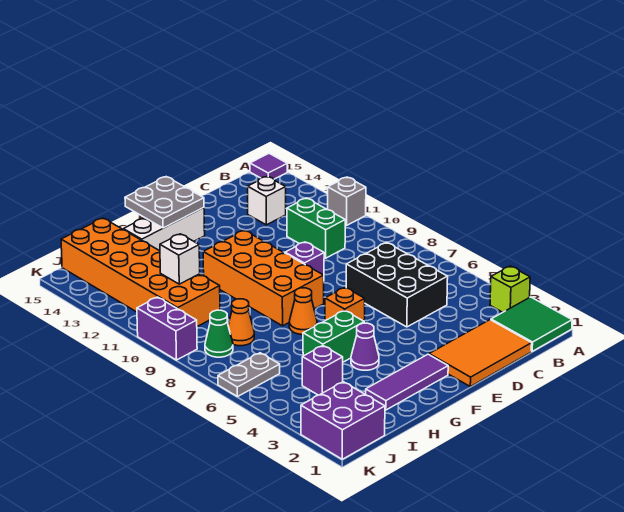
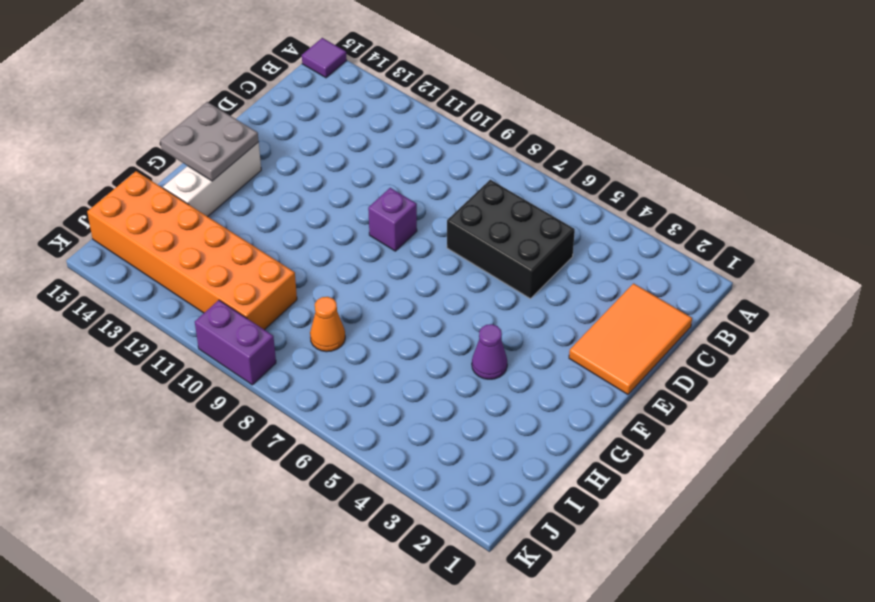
none -> green tile A1:B2 level 1
none -> lime brick A3 level 1
none -> grey brick A11 level 1

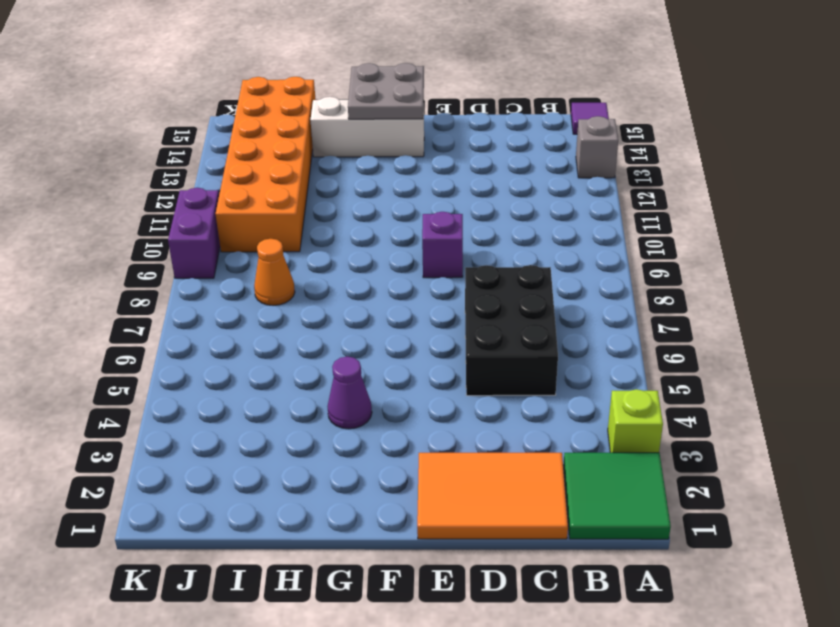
grey brick A13 level 1 -> grey brick A11 level 1
none -> green brick C10:C11 level 1
none -> white brick C13 level 1
none -> purple tile F2:H2 level 1

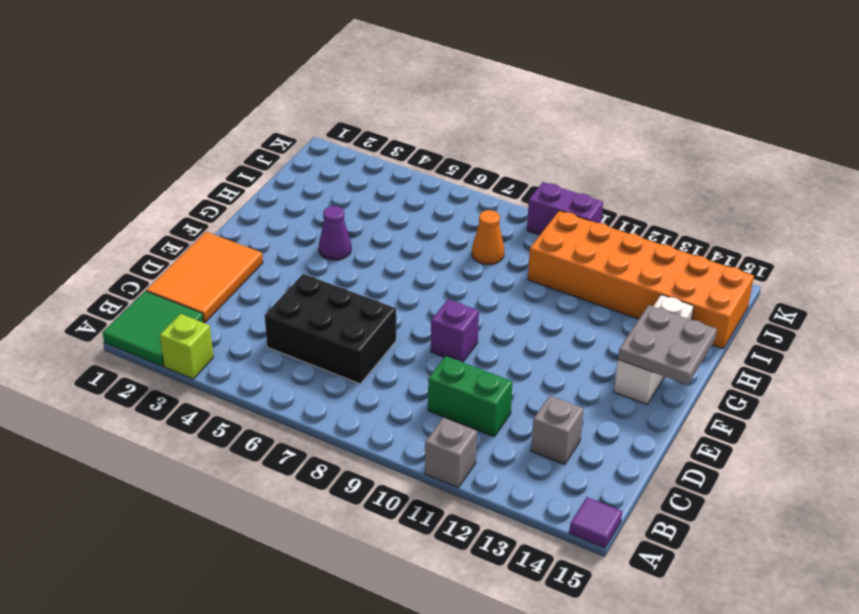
grey brick C13 level 1 -> white brick C13 level 1
none -> purple tile F2:H2 level 1
none -> orange brick F6 level 1
none -> orange brick F8:G11 level 1

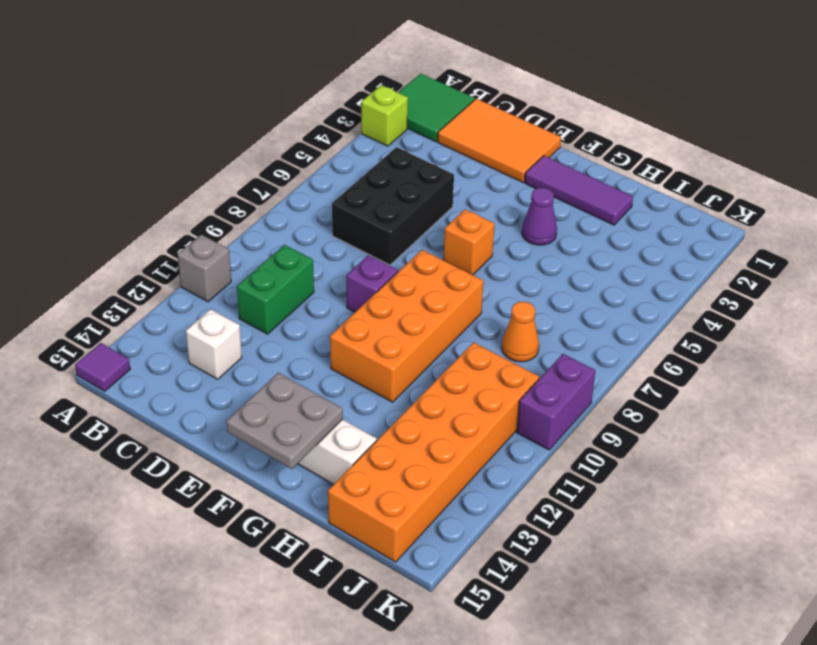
none -> green brick G5:H5 level 1
none -> orange cone G7 level 1
none -> purple brick I4 level 1

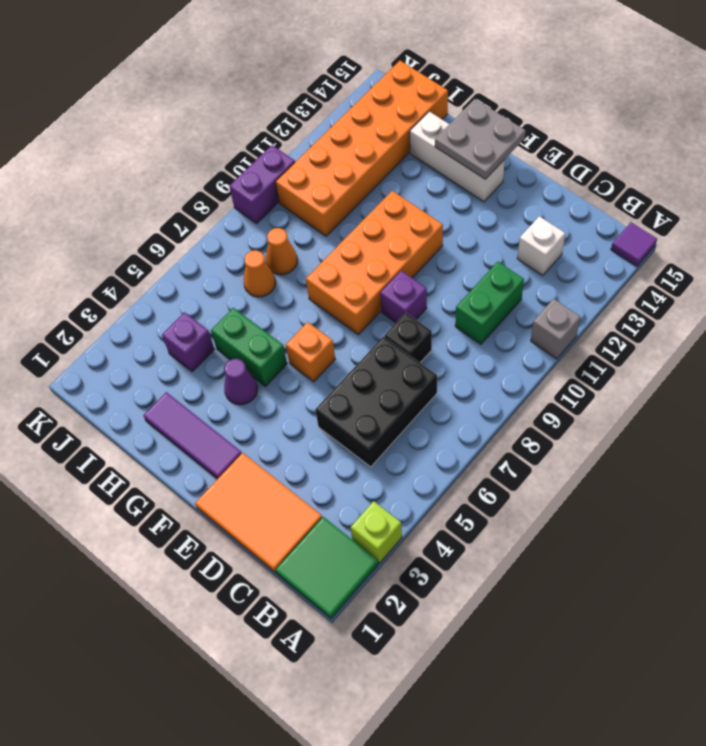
black brick D8 level 1 -> none
orange cone I7 level 1 -> orange cone G7 level 1
none -> purple brick J1:K2 level 1
none -> grey plate J6:K6 level 1
none -> green cone J8 level 1

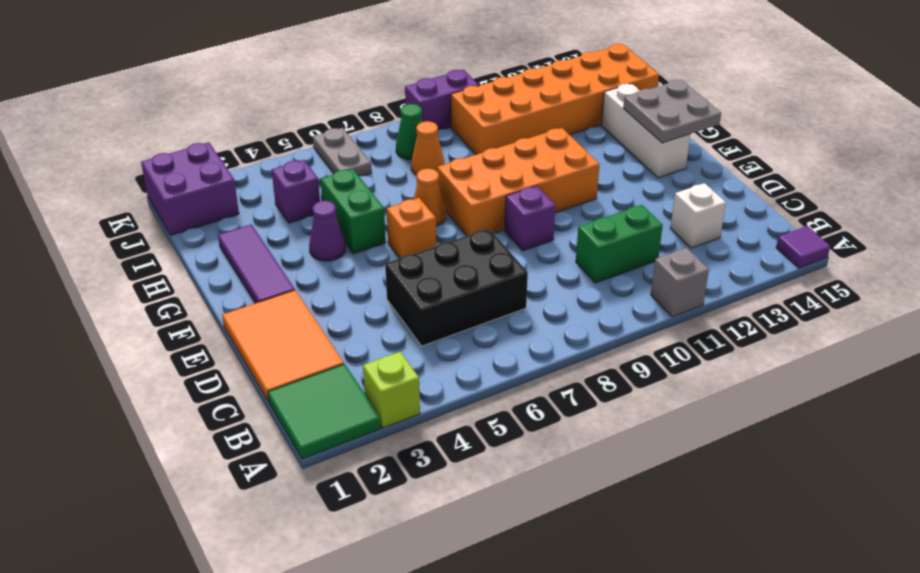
none -> white brick I11 level 2

